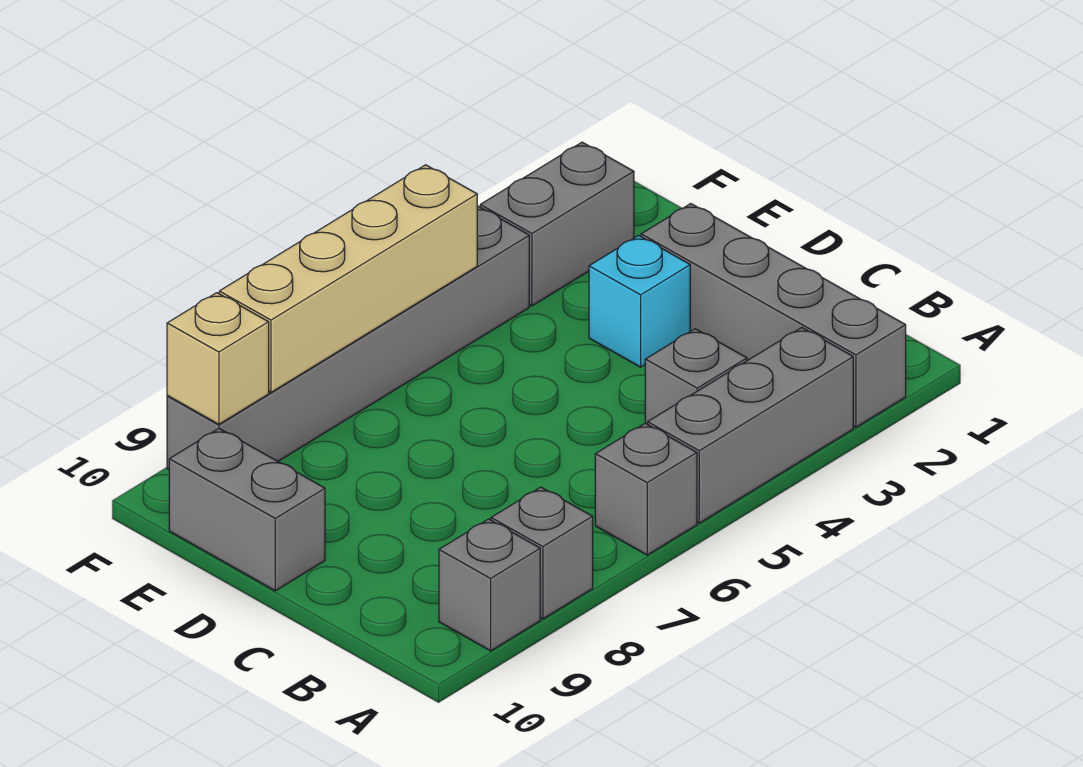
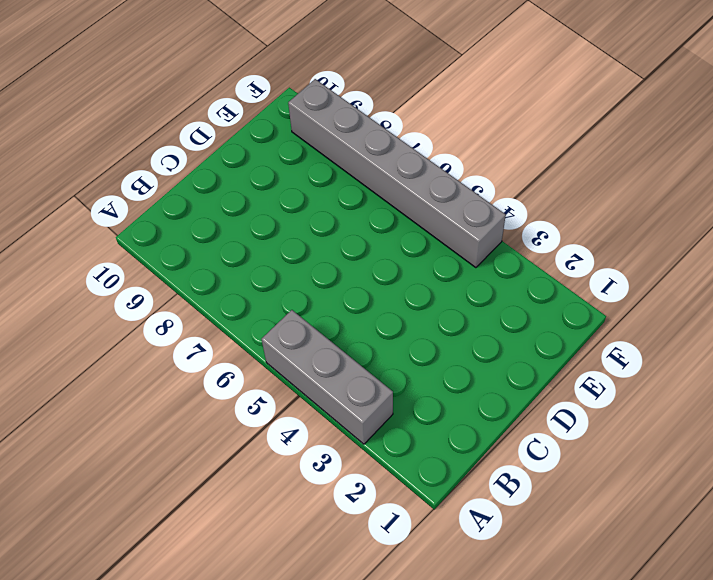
none -> grey brick A2:D2 level 1
none -> grey brick A6 level 1
none -> grey brick A8 level 1

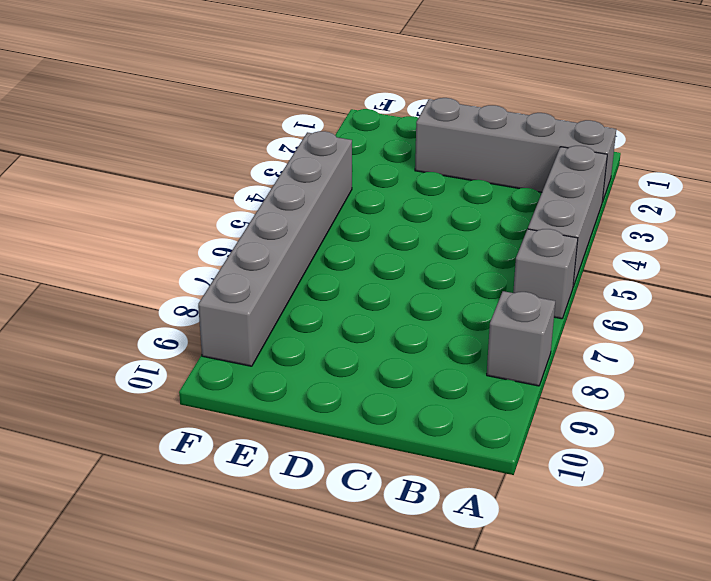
none -> grey brick A9 level 1
none -> grey brick B4 level 1
none -> cyan brick D3 level 1

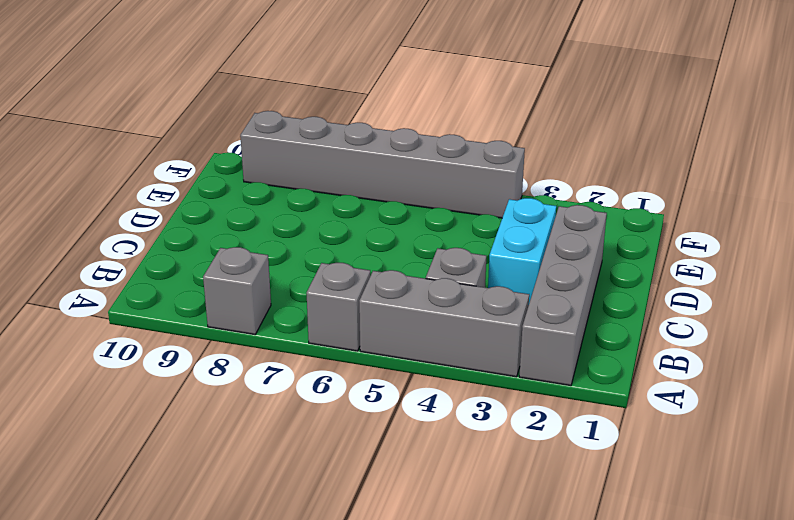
cyan brick C3:D3 level 1 -> cyan brick D3 level 1
none -> grey brick A9 level 1
none -> grey brick D10:E10 level 1
none -> grey brick F2:F3 level 1

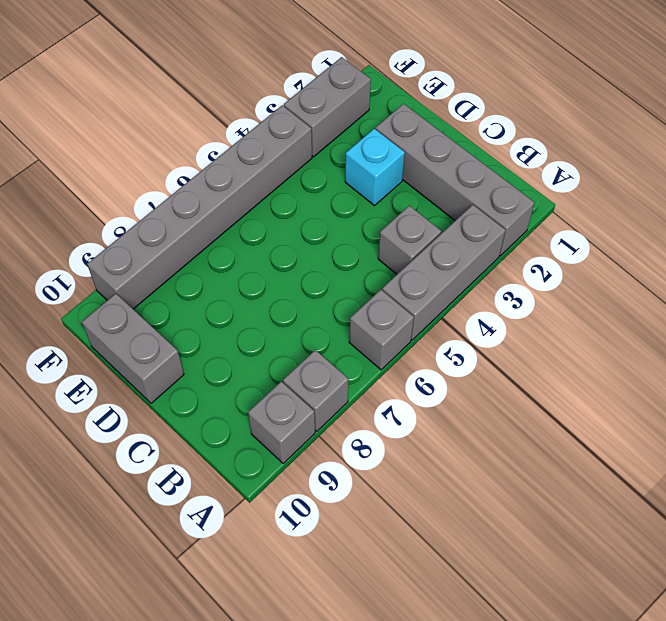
none -> tan brick F5:F8 level 2
none -> tan brick F9 level 2

